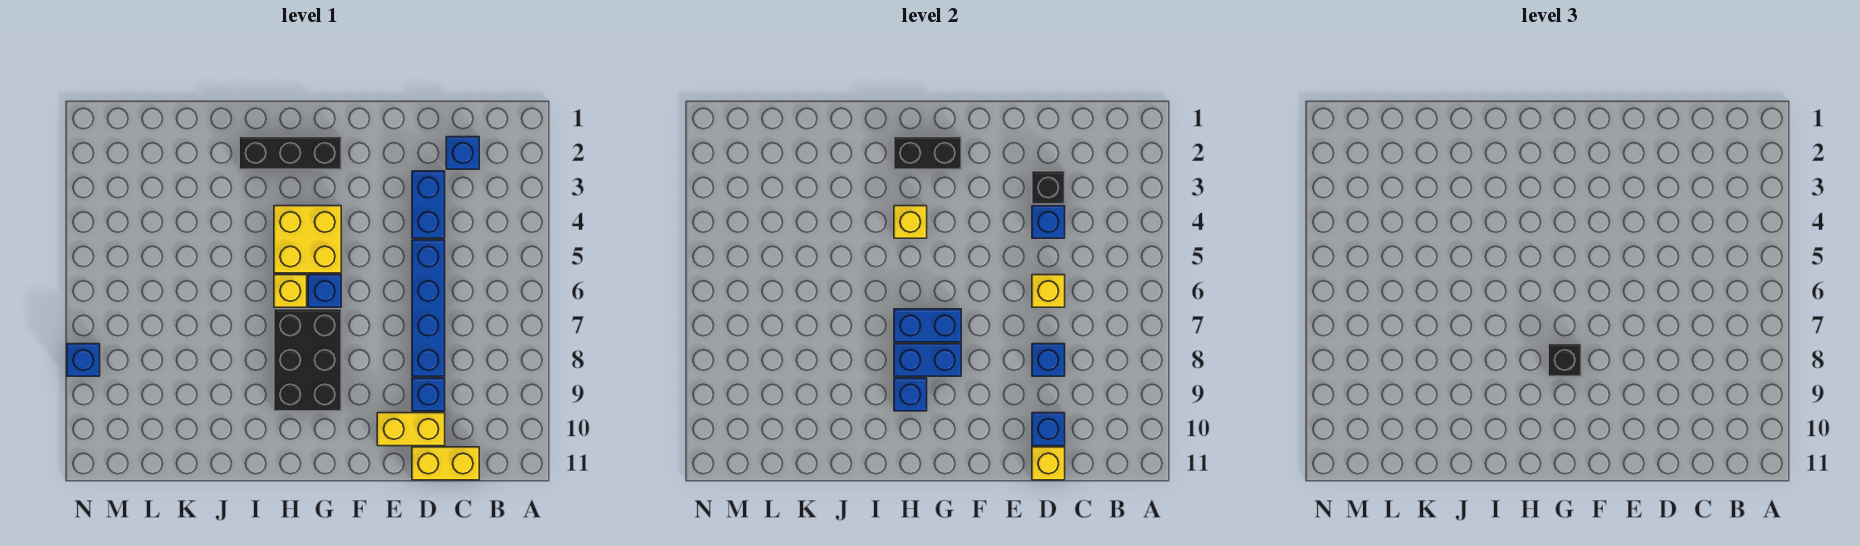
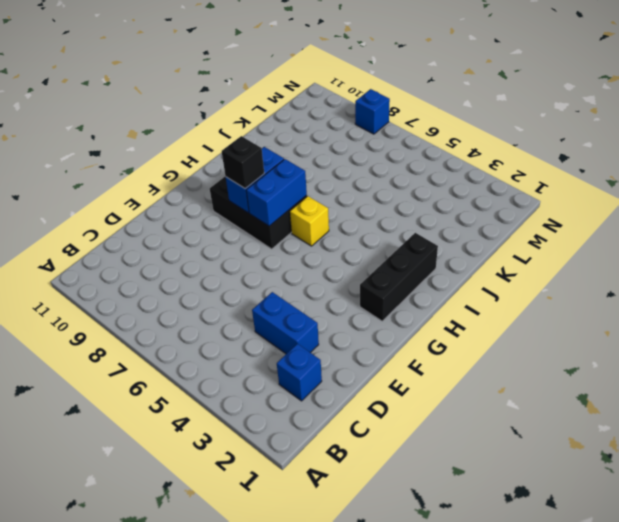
none -> yellow brick C11:D11 level 1
none -> blue brick D5:D8 level 1
none -> blue brick D9 level 1

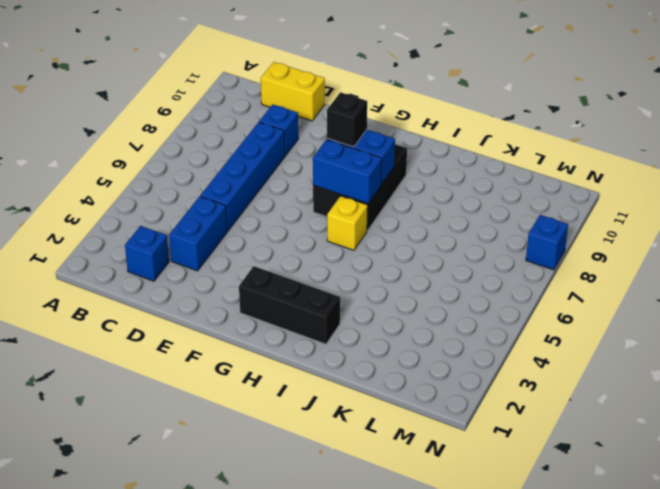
none -> yellow brick D10:E10 level 1
none -> yellow brick G4:H5 level 1
none -> blue brick G6 level 1

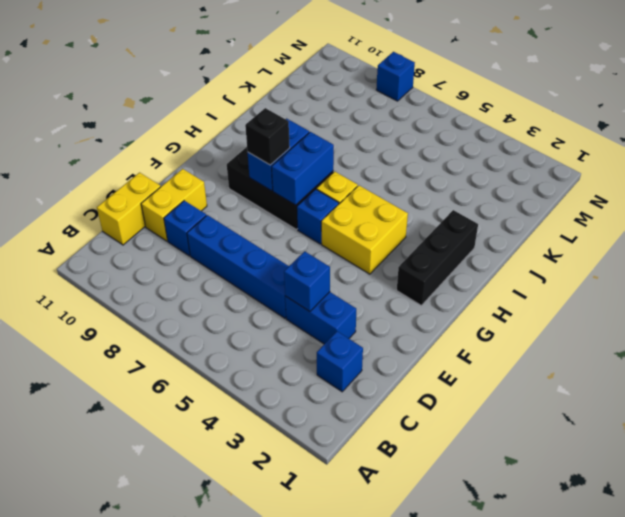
none -> black brick D3 level 2
none -> yellow brick D6 level 2
none -> blue brick D8 level 2

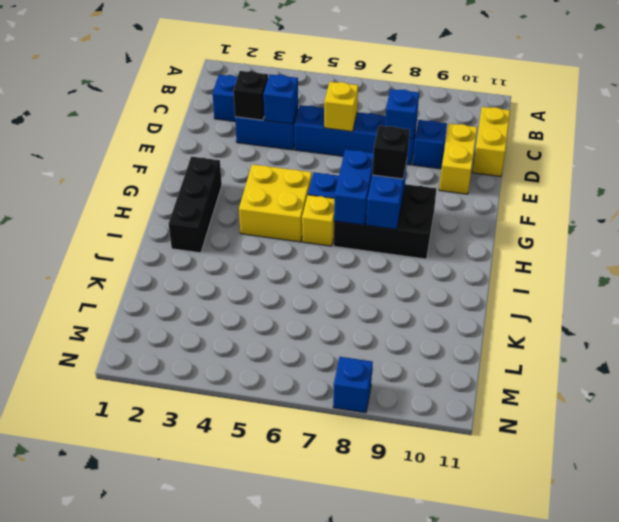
none -> blue brick D10 level 2
none -> yellow brick D11 level 2
none -> black brick G2:H2 level 2

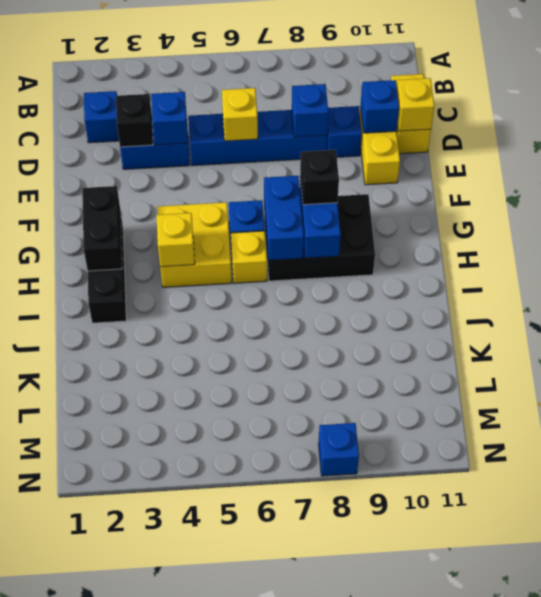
none -> blue brick H9 level 2

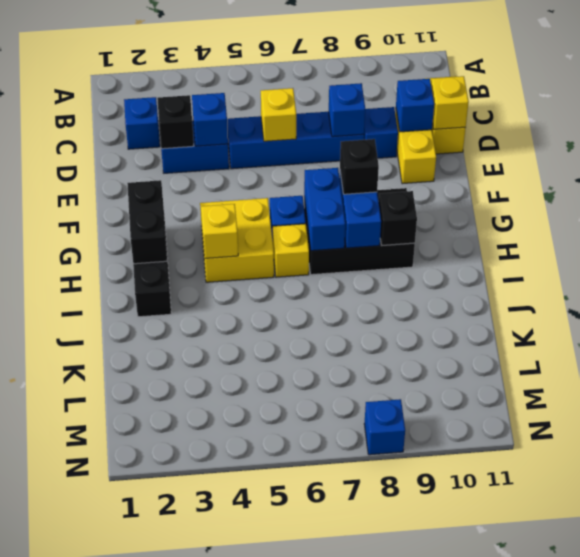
black brick H9 level 2 -> blue brick H9 level 2

